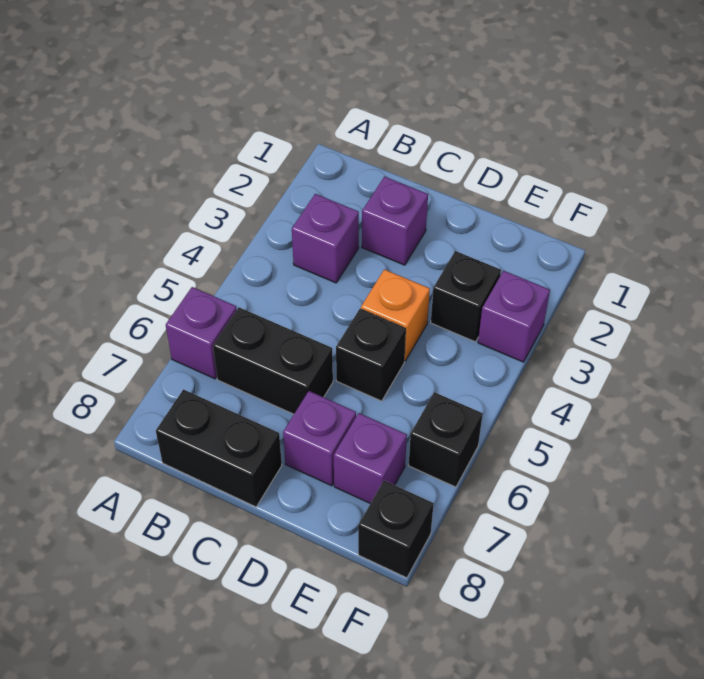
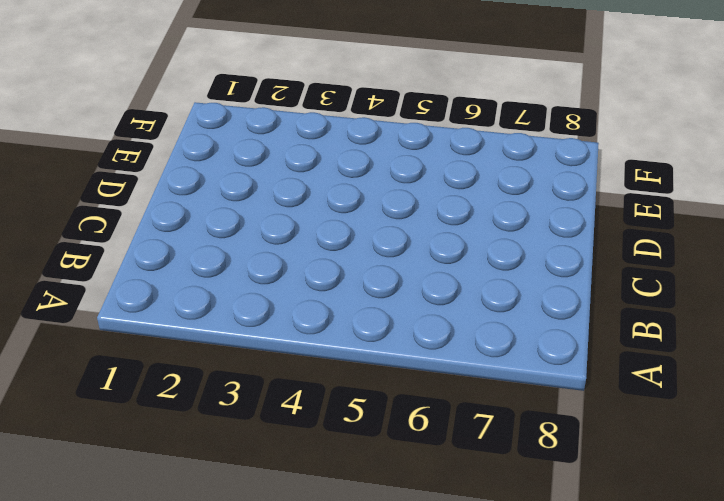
none -> purple brick A6 level 1
none -> purple brick B3 level 1
none -> black brick B6:C6 level 1

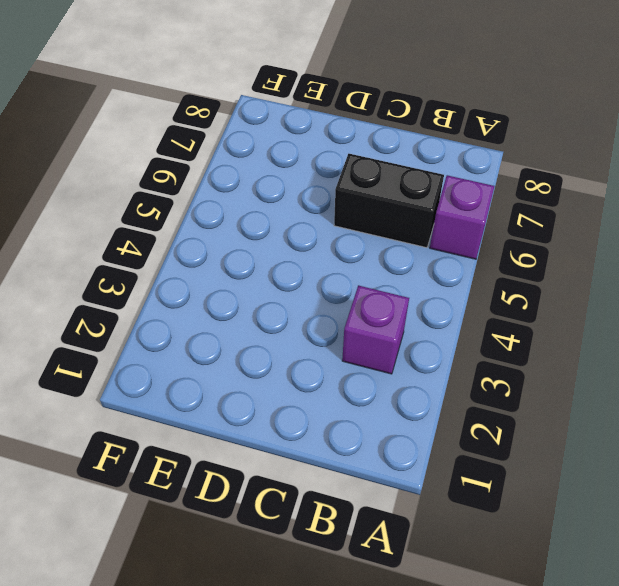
none -> black brick B8:C8 level 1
none -> purple brick C2 level 1
none -> orange brick D4 level 1

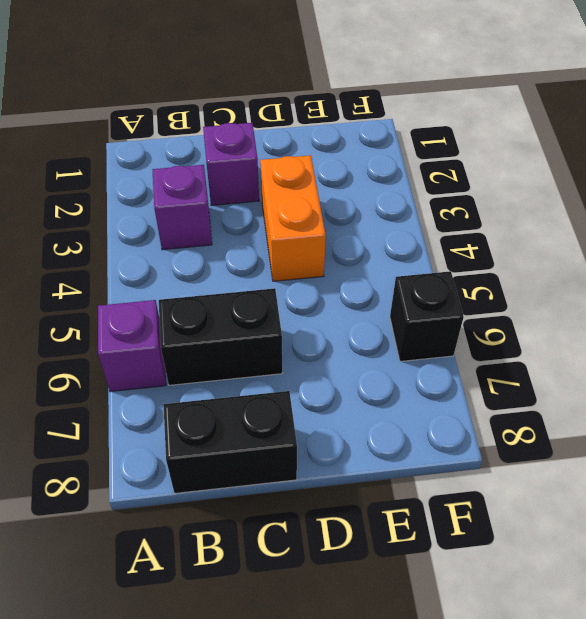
orange brick D3:D4 level 1 -> orange brick D4 level 1
none -> black brick D5 level 1
none -> purple brick D7 level 1
none -> black brick E3 level 1

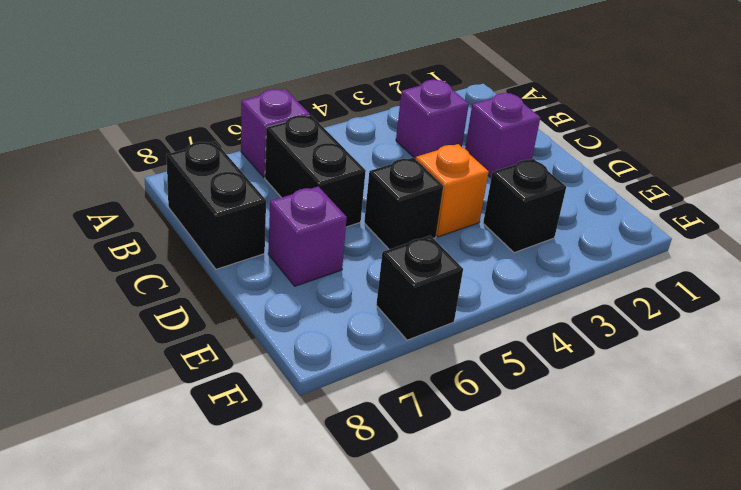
none -> purple brick E7 level 1
none -> purple brick F3 level 1
none -> black brick F8 level 1

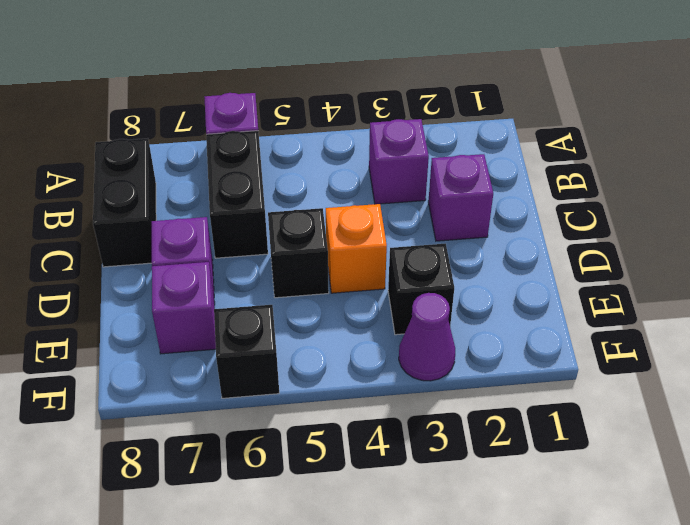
purple cone F3 level 1 -> purple brick F3 level 1
none -> black brick F8 level 1

